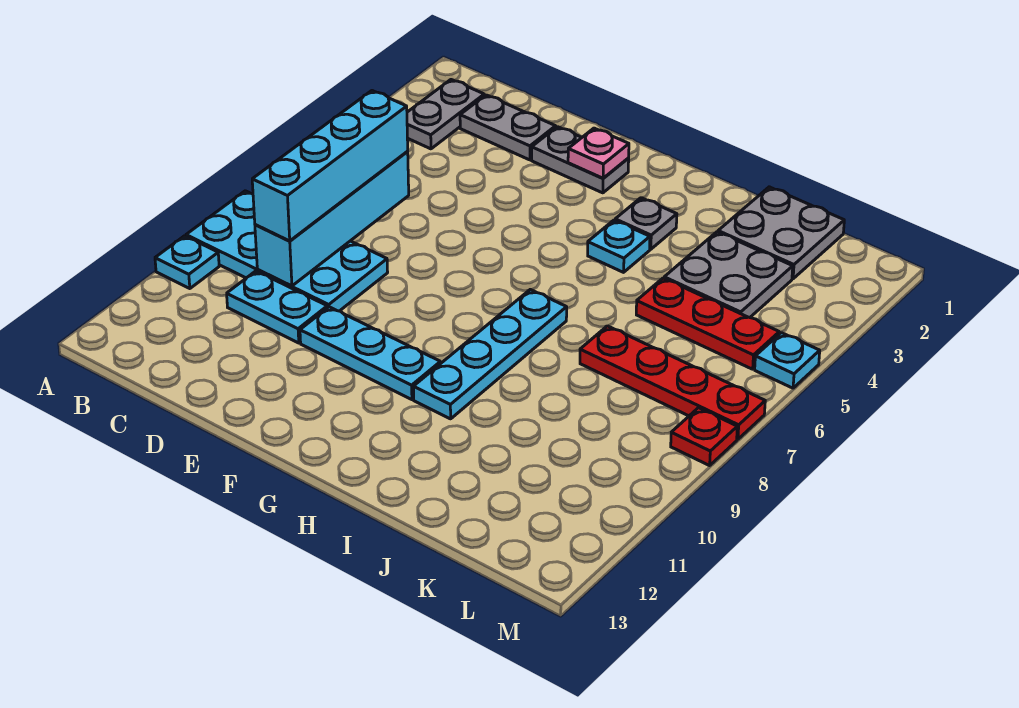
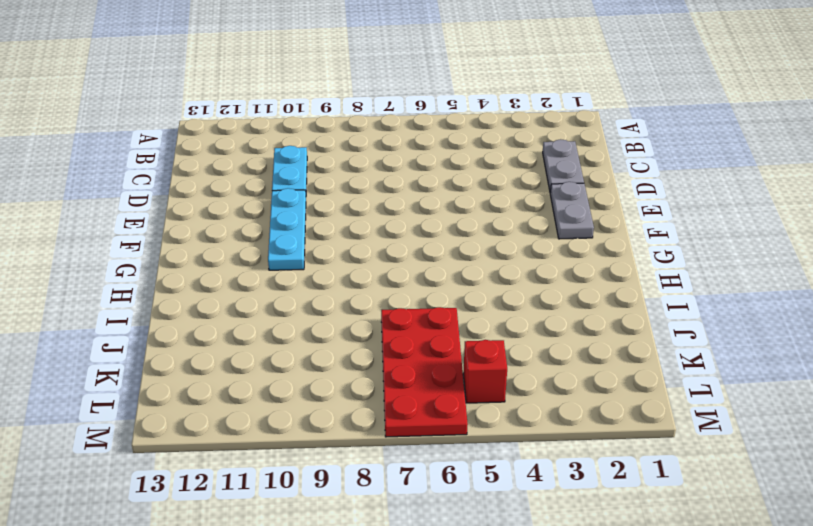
red plate J6:M7 level 1 -> red plate J7:M7 level 1
red brick L5 level 1 -> red plate J5:L5 level 1
none -> cyan plate A8:D9 level 1
none -> cyan plate A10 level 1
none -> grey plate B2:B3 level 1

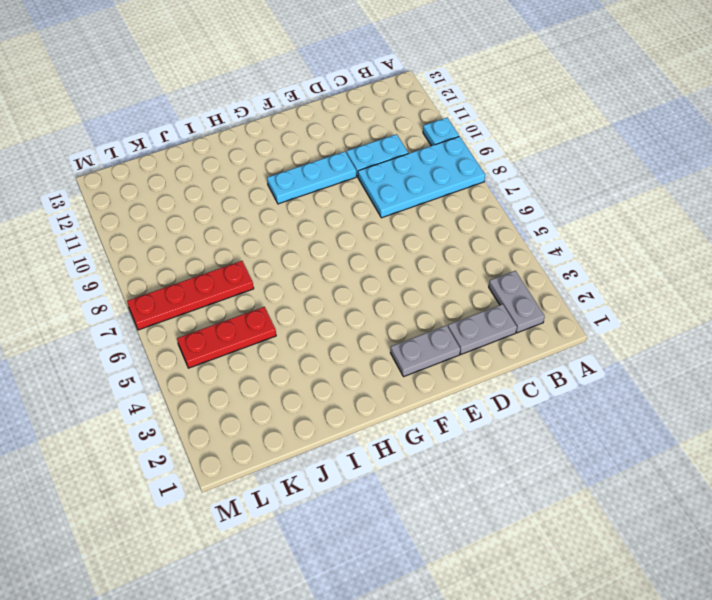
none -> grey plate H3 level 1
none -> cyan plate H4 level 1
none -> cyan plate H7:H10 level 1

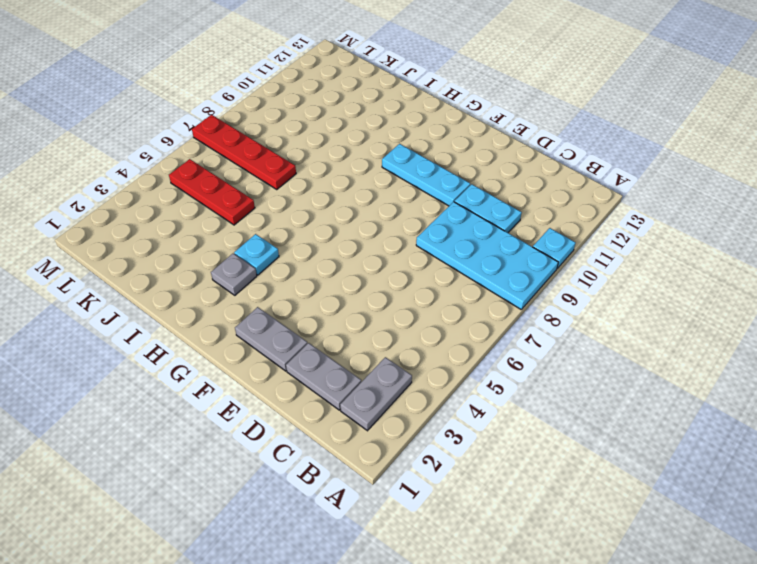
none -> cyan plate H7:H10 level 1
none -> grey plate J1:K2 level 1
none -> grey plate J3:K4 level 1

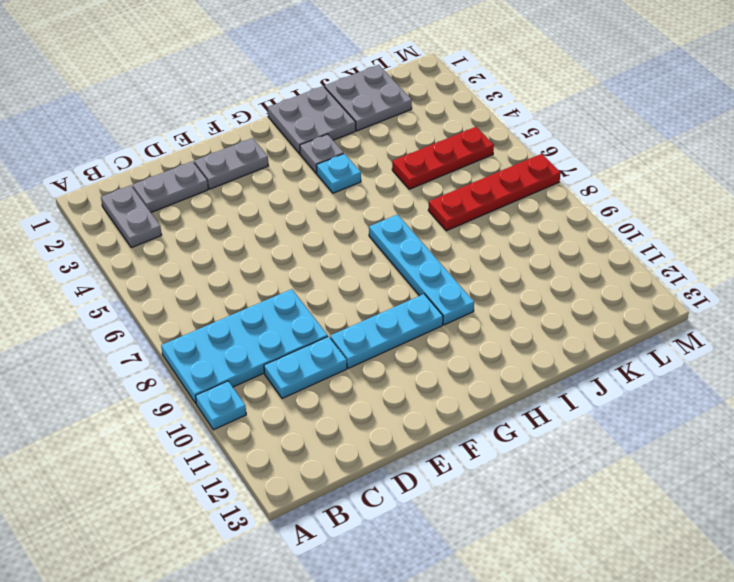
grey plate H1:I2 level 1 -> grey plate J3:K4 level 1
none -> cyan plate M5 level 1
none -> red plate M8 level 1
none -> cyan brick C6:C9 level 2

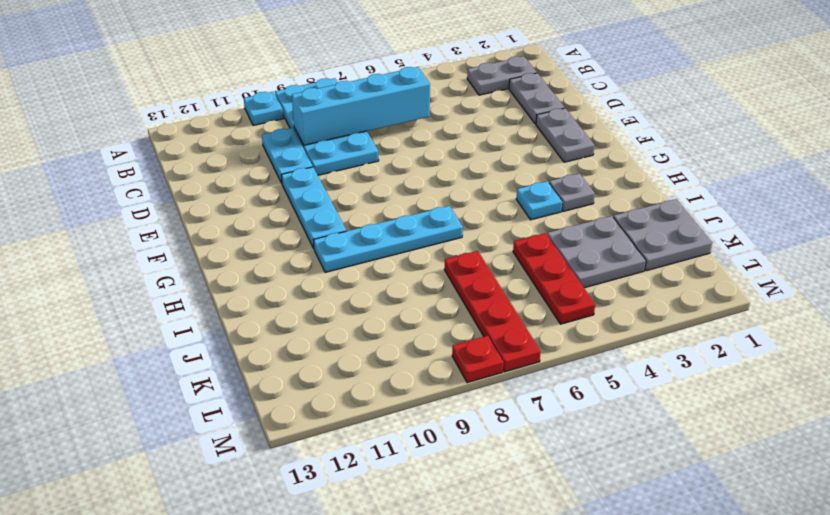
none -> cyan plate M5 level 1
none -> pink plate F2 level 2
none -> cyan brick C6:C9 level 3

